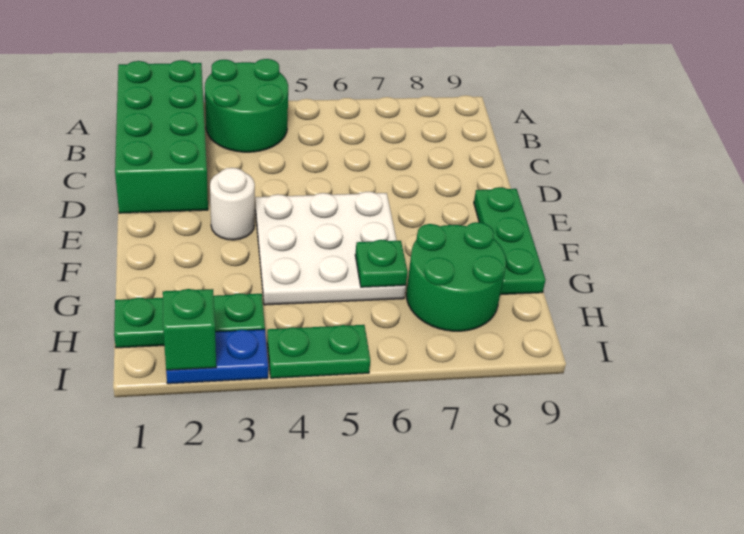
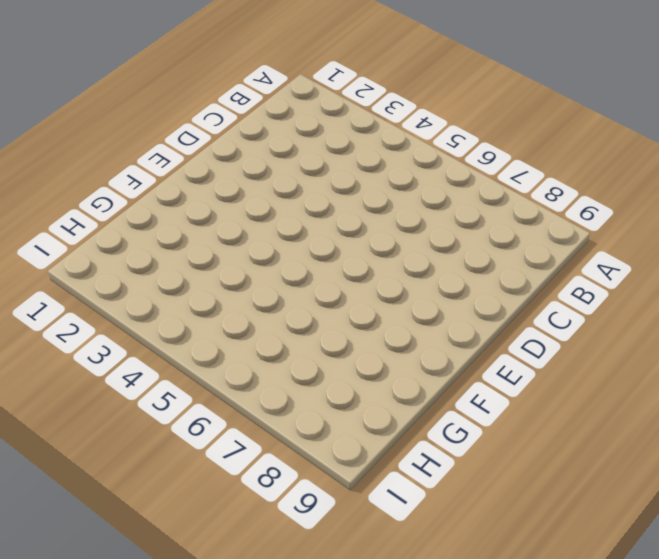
none -> green brick A1:D2 level 1
none -> green round brick A3:B4 level 1

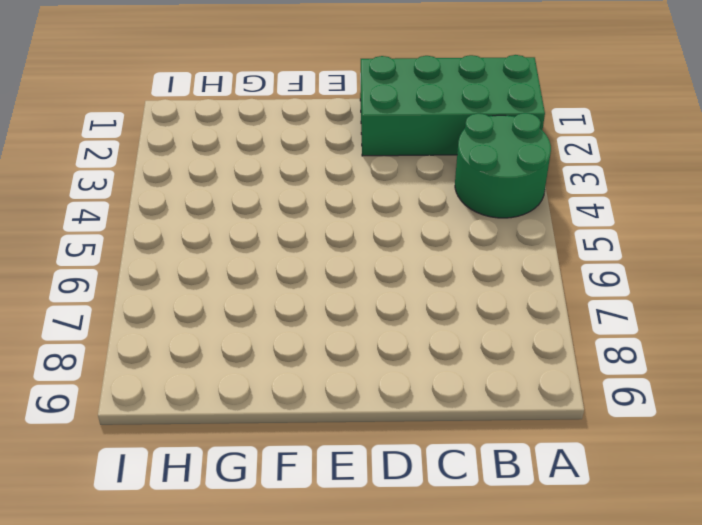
none -> white round brick E3 level 1
none -> white plate E4:G6 level 1

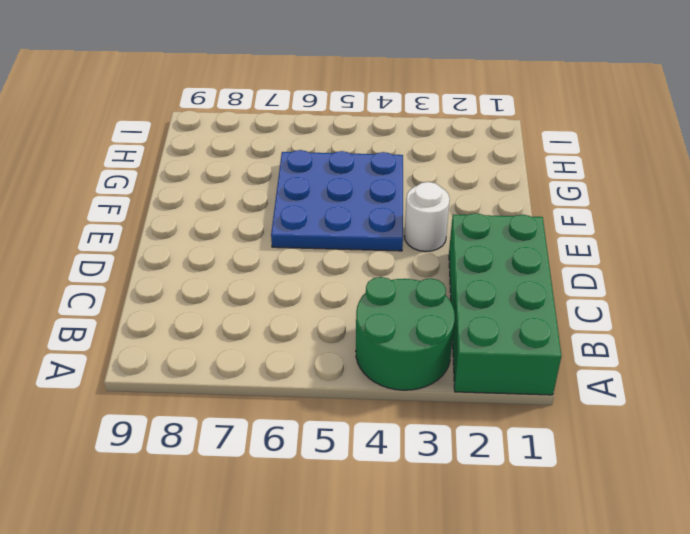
blue plate E4:G6 level 1 -> white plate E4:G6 level 1
none -> green plate E9:G9 level 1
none -> green round brick G7:H8 level 1

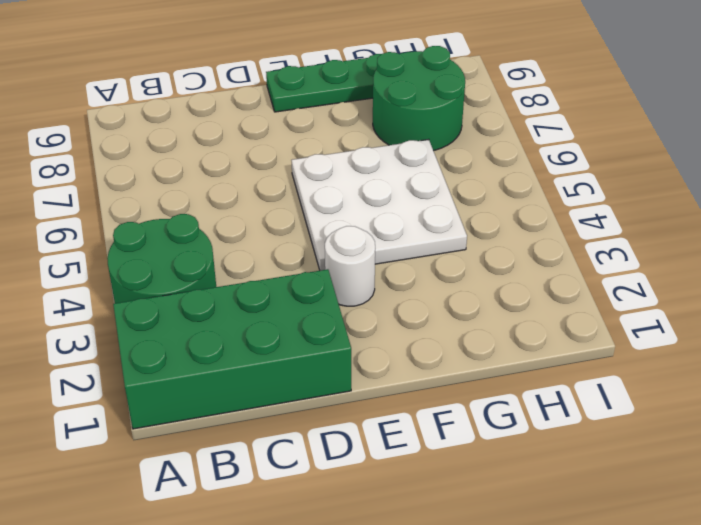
none -> green plate H1:H3 level 1
none -> blue plate I2:I3 level 1

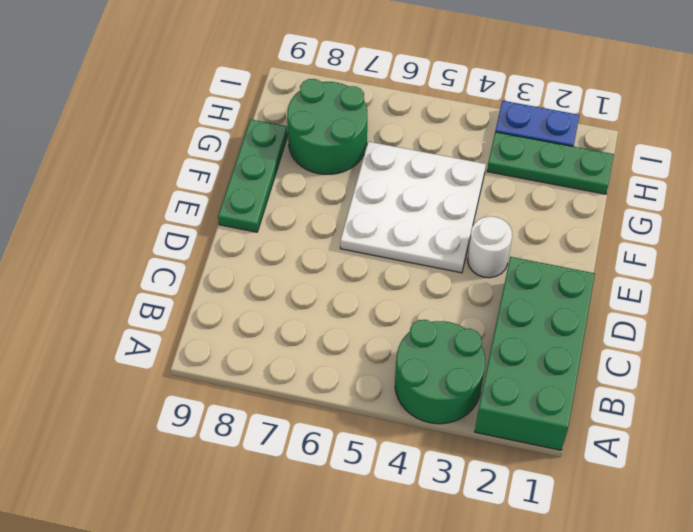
none -> green plate I4:I5 level 1
none -> green plate G6 level 2

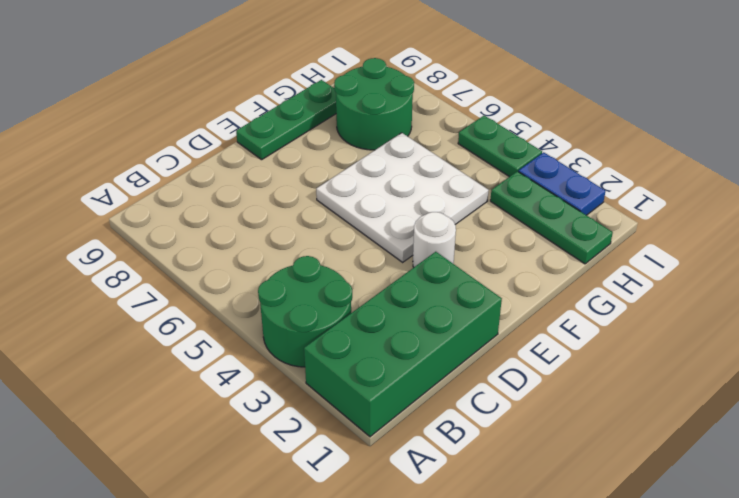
none -> green plate G6 level 2
none -> green brick I2 level 2

